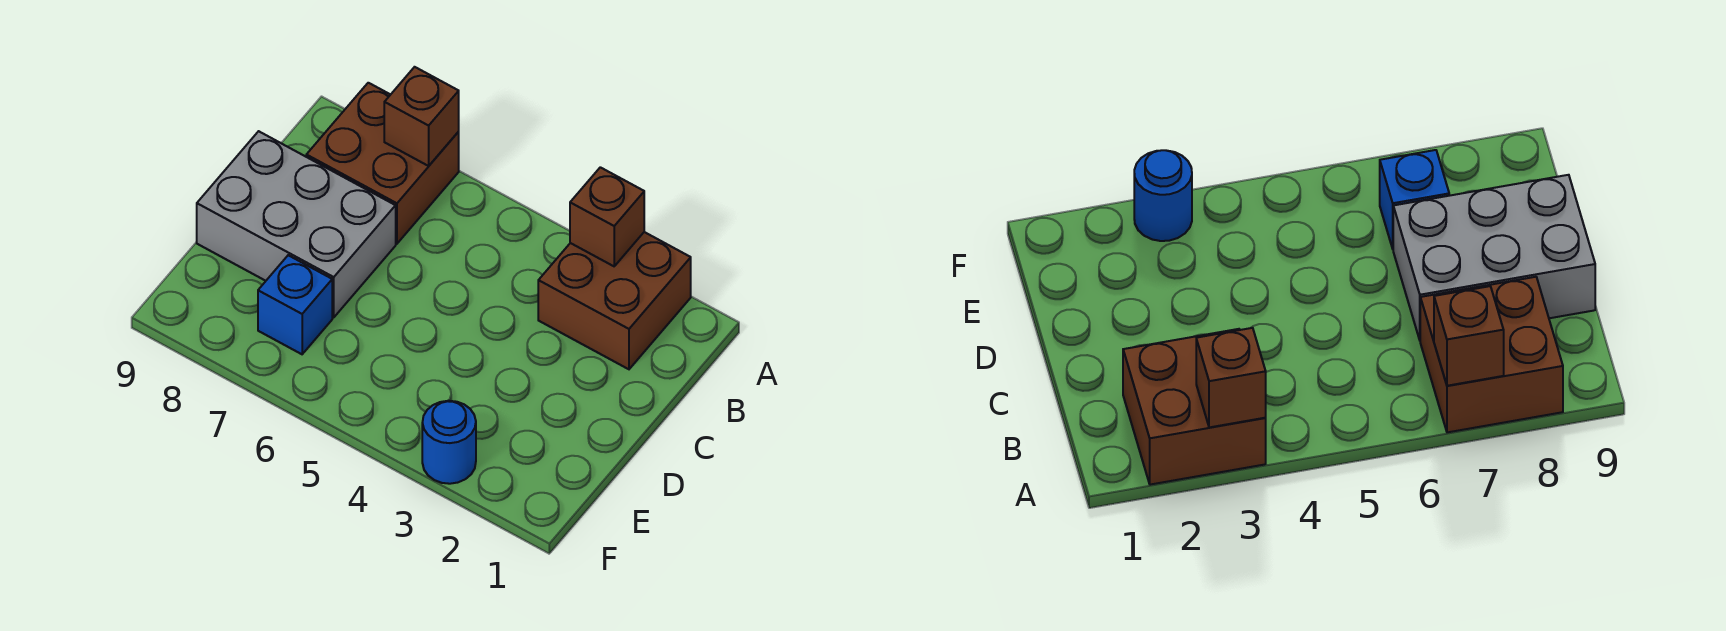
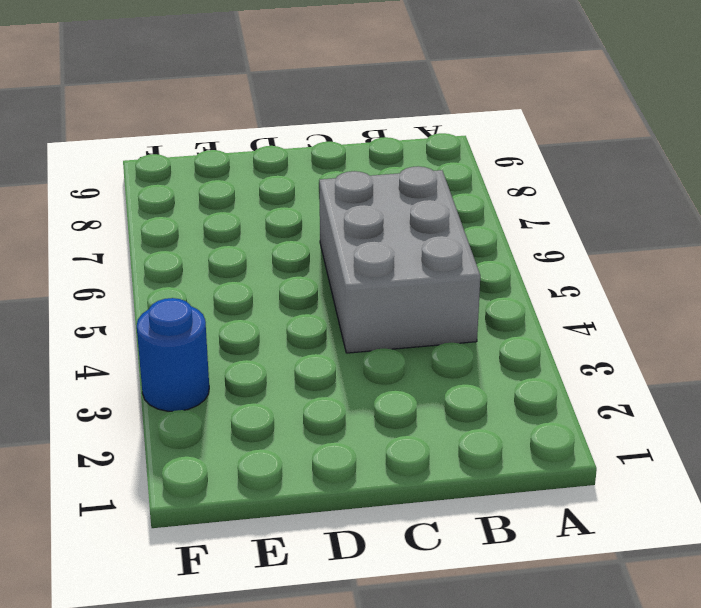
grey brick B4:C6 level 1 -> grey brick C7:D9 level 1
none -> brown brick A2:B3 level 1
none -> brown brick A7:B8 level 1

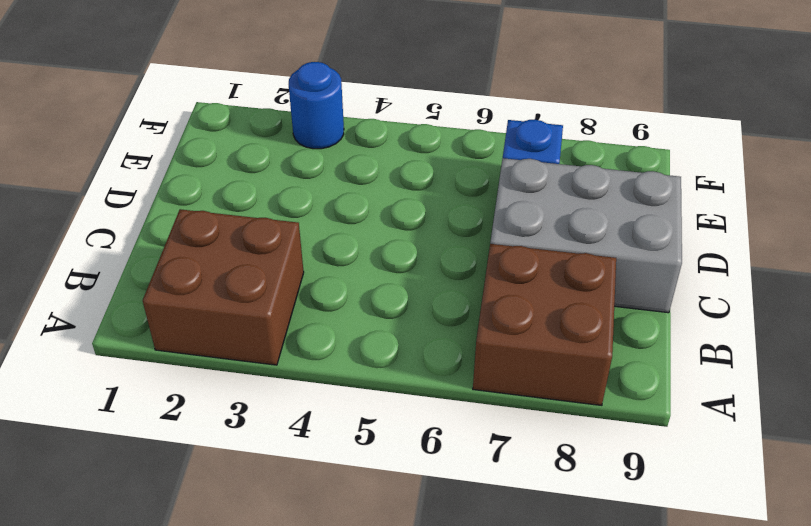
none -> brown brick A3 level 2
none -> brown brick A7 level 2

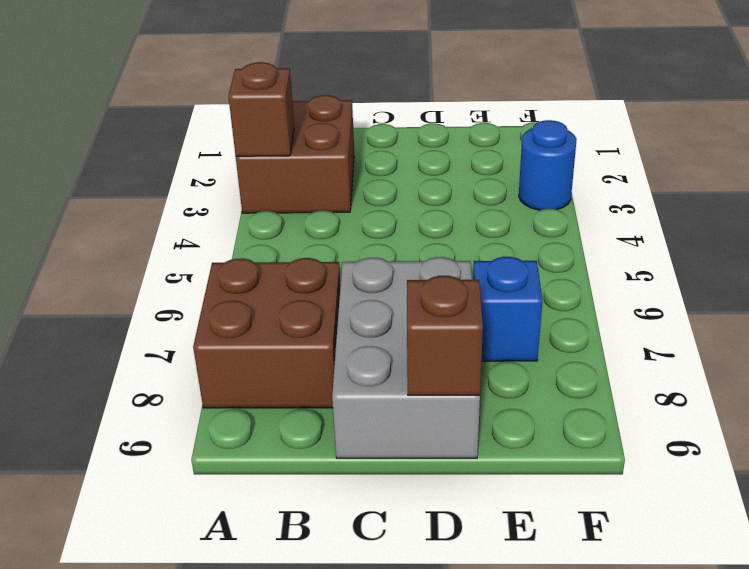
brown brick D9 level 2 -> brown brick A7 level 2

